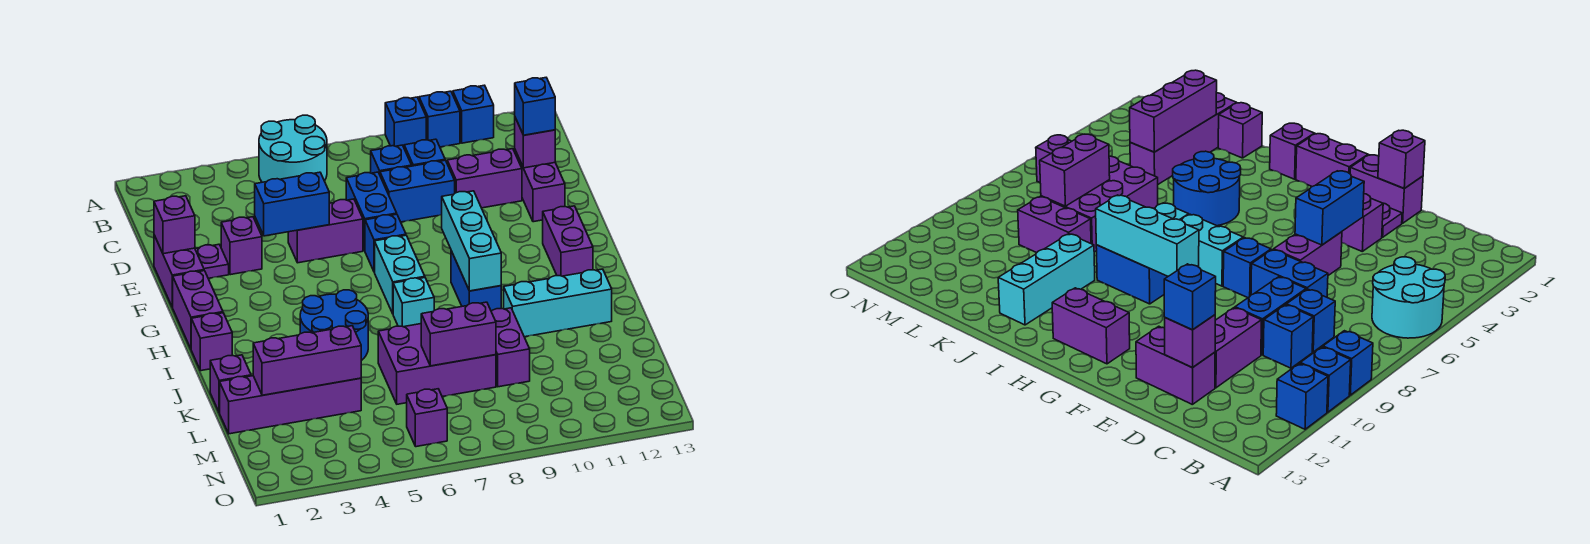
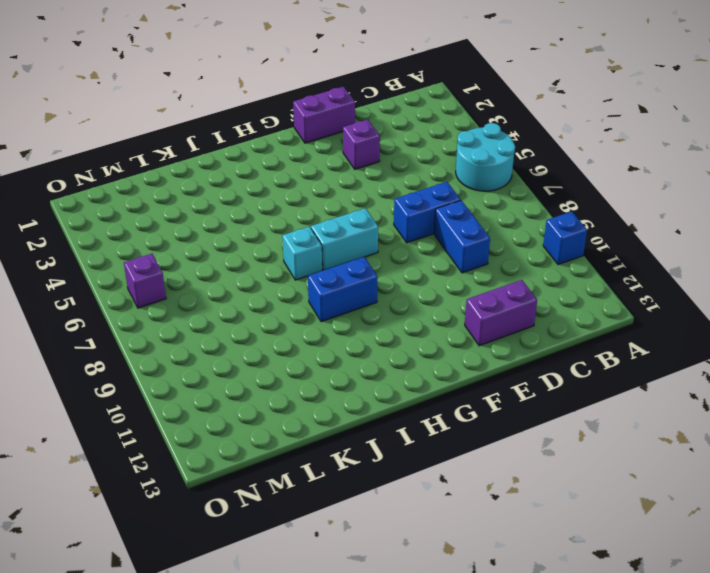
none -> blue brick A9 level 1
none -> blue brick A11 level 1
none -> blue brick C8 level 1
none -> blue brick C9 level 1

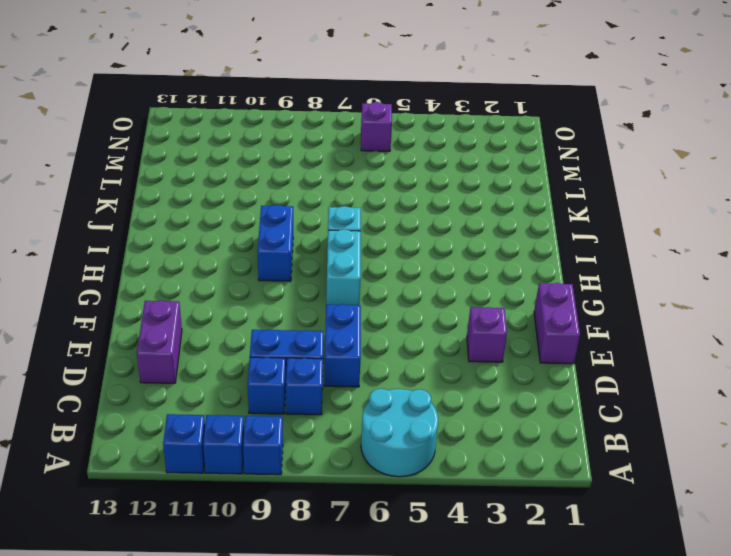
none -> purple brick D10:D11 level 1
none -> purple plate E2 level 1
none -> purple brick E5:E6 level 1
none -> blue brick F7 level 1

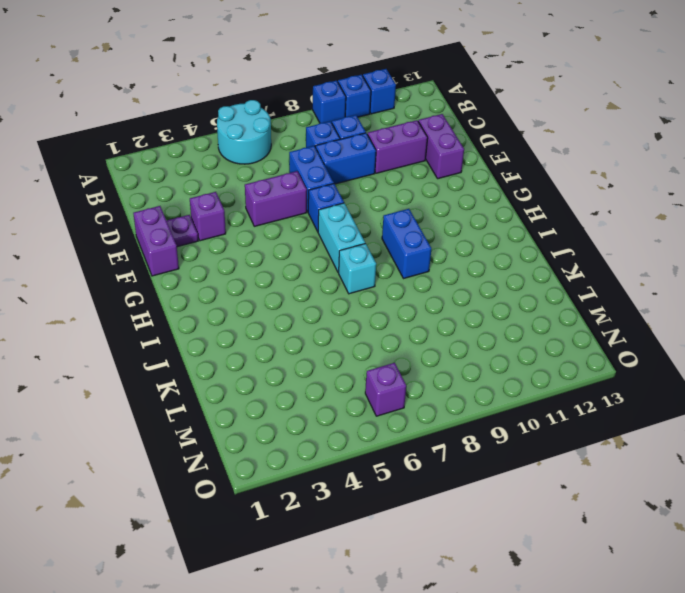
none -> purple brick G1:H1 level 1
none -> purple brick G12:H12 level 1
none -> purple brick I1 level 1
none -> blue round brick I4:J5 level 1

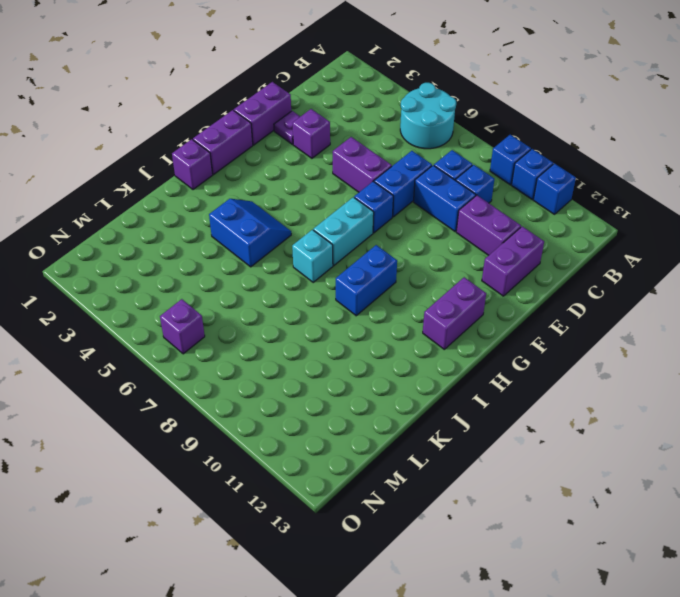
blue slope I4:J5 level 1 top J -> blue round brick I4:J5 level 1
none -> cyan brick J10:J12 level 1
none -> purple brick K1 level 1
none -> purple brick K6:L8 level 1
none -> purple brick K9:L9 level 1

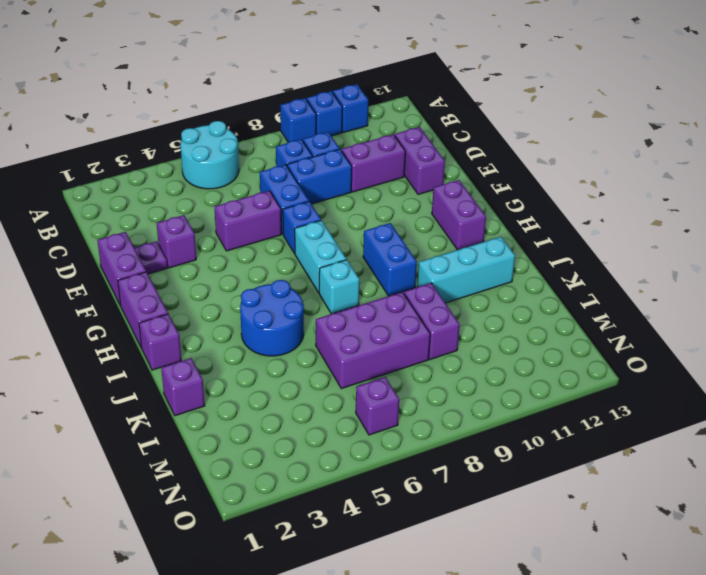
none -> purple brick L1:L4 level 1
none -> purple brick D12 level 2
none -> purple brick E1 level 2
none -> blue brick E4:E5 level 2

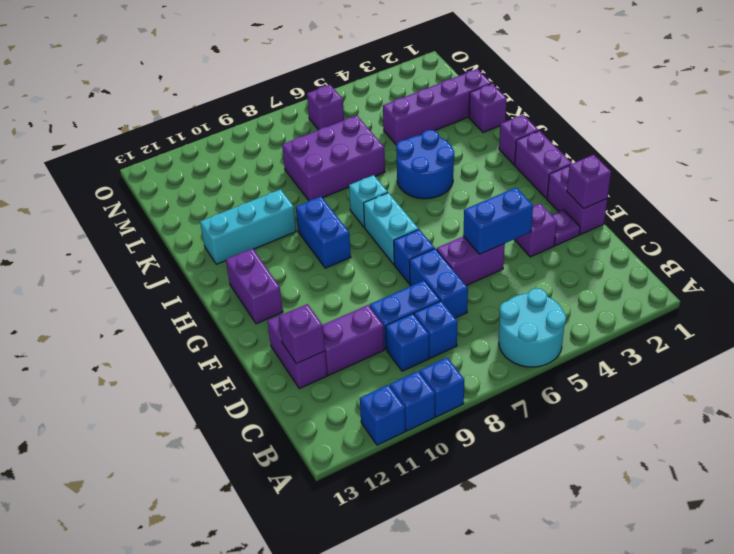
none -> purple brick K9:L9 level 1
none -> cyan brick G9:I9 level 2
none -> purple brick L2:L4 level 2
none -> purple brick L7:L8 level 2

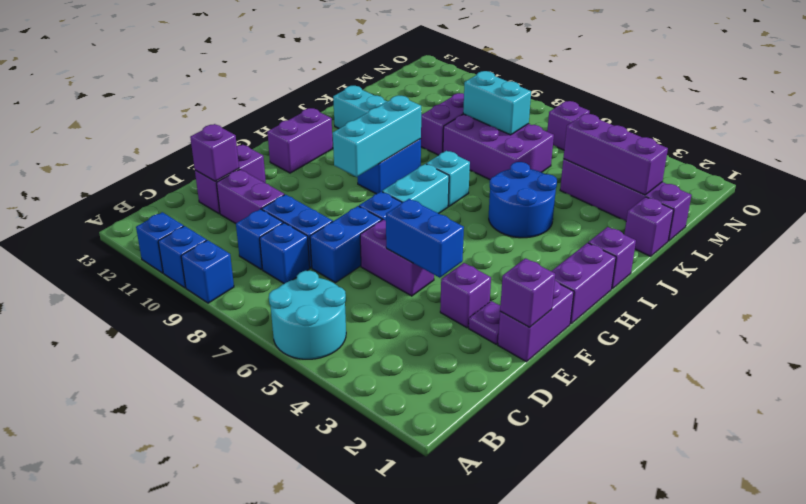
cyan brick L7:L8 level 2 -> purple brick L7:L8 level 2
none -> blue brick D12 level 3

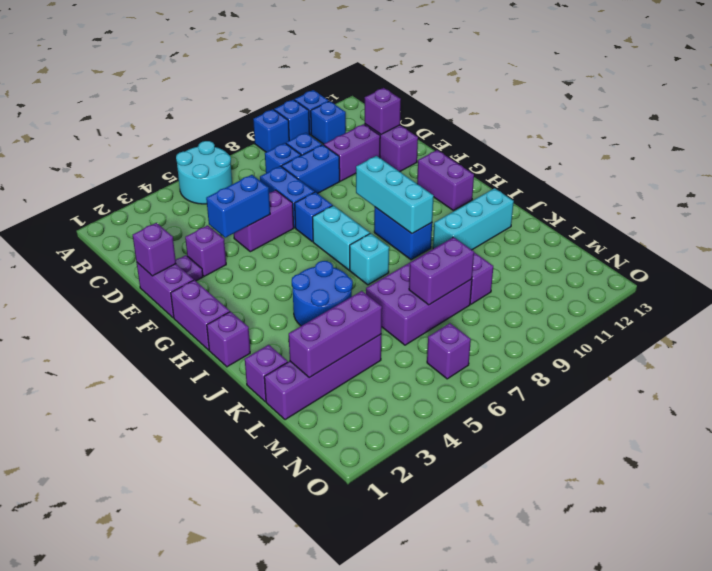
blue brick B11 level 1 -> blue brick D12 level 3

